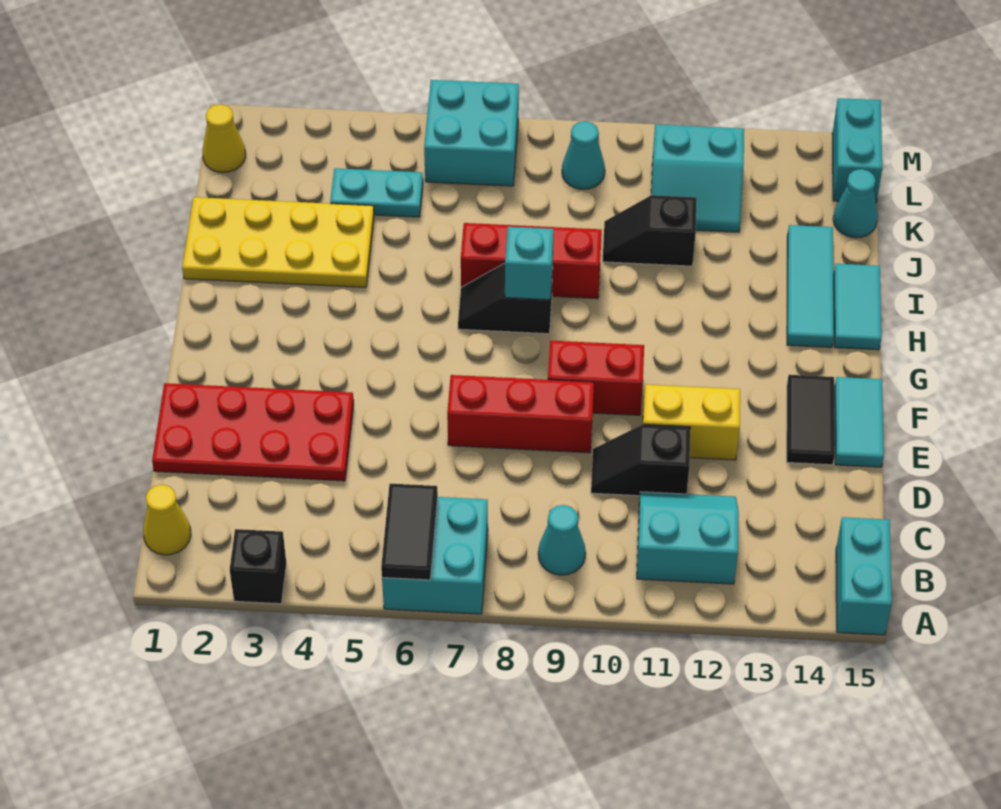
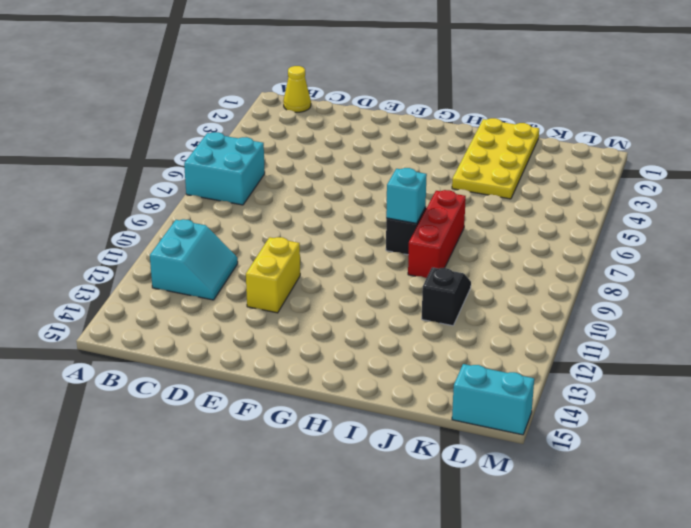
none -> black brick A3 level 1
none -> cyan brick A15:B15 level 1
none -> cyan cone B9 level 1

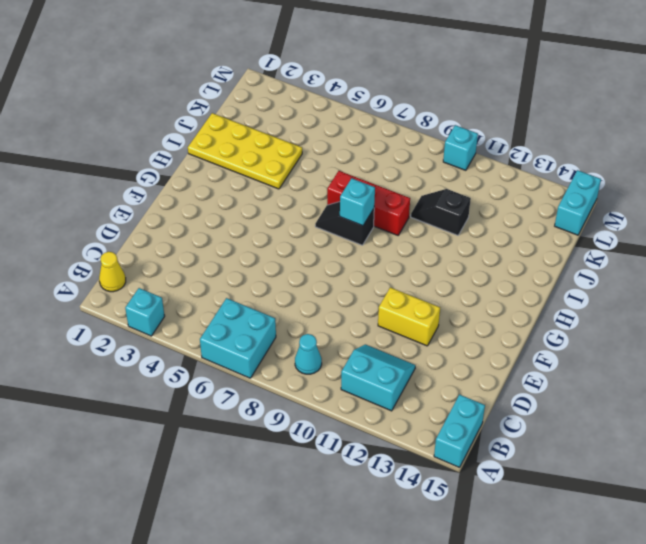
cyan brick A3 level 1 -> black brick A3 level 1
cyan brick M10 level 1 -> none
none -> red plate D1:E4 level 1
none -> black slope D10:D11 level 1 top 11
none -> red brick E7:E9 level 1

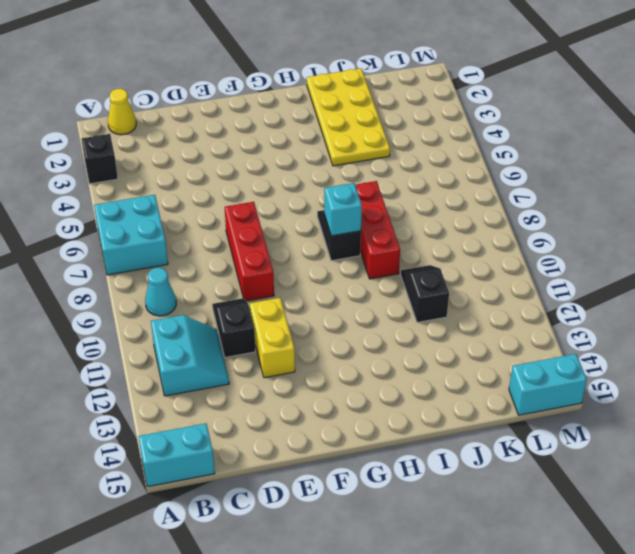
none -> red plate D1:E4 level 1
none -> black tile E14:F14 level 1
none -> cyan tile E15:F15 level 1

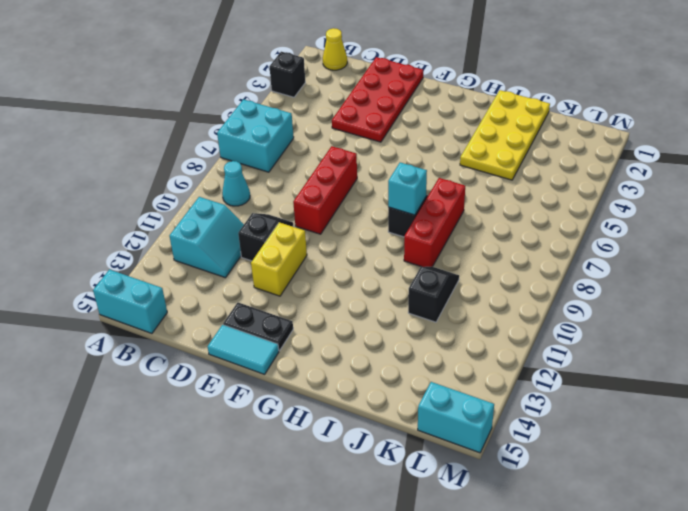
black plate E14:F14 level 1 -> black tile E14:F14 level 1
none -> red brick F9:F10 level 1
none -> cyan tile H14:J14 level 1
none -> cyan tile H15:I15 level 1

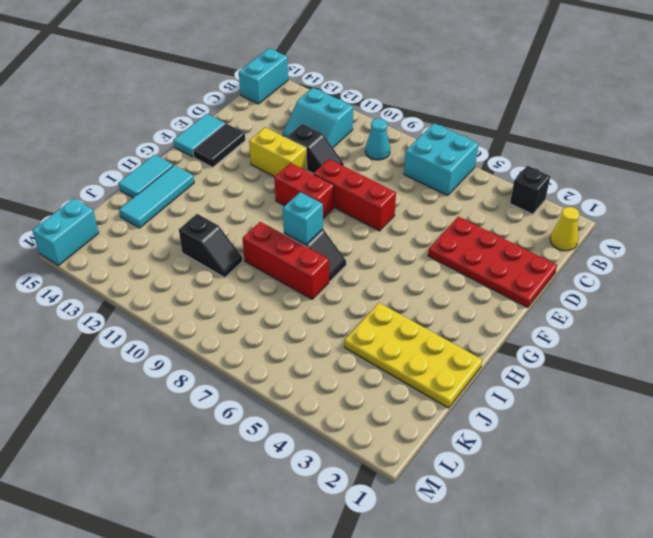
none -> cyan plate K4:K5 level 1
none -> cyan slope K11:L12 level 1 top L
none -> cyan cone K15 level 1

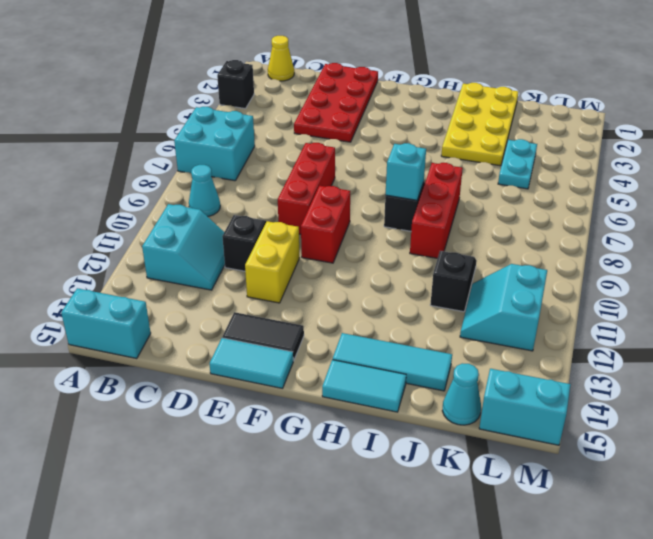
none -> yellow cone L1 level 1
none -> cyan brick L6:M7 level 1
none -> cyan cone L9 level 1

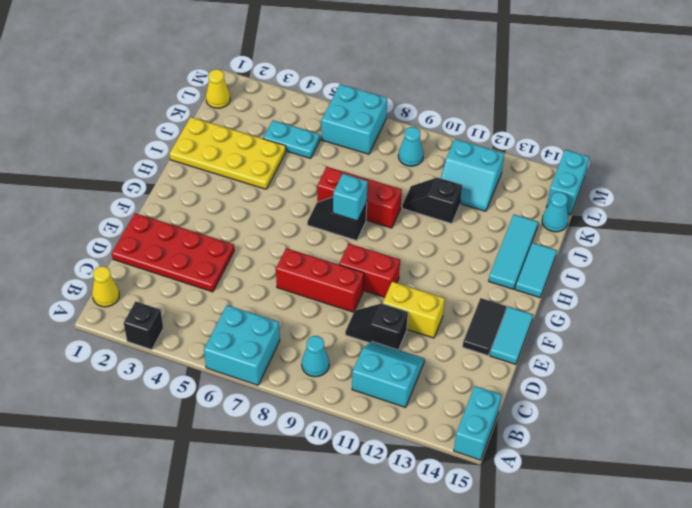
none -> black tile A6:B6 level 2

